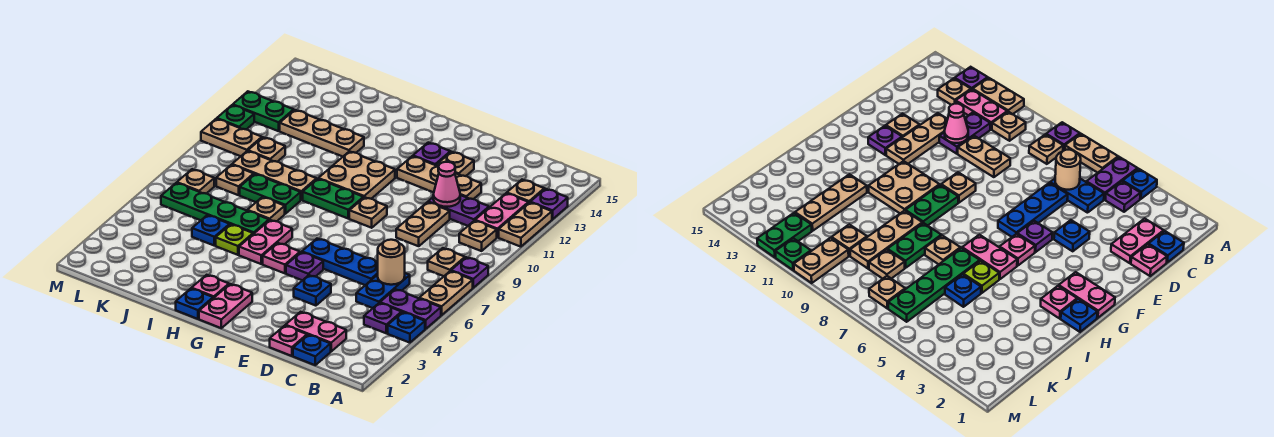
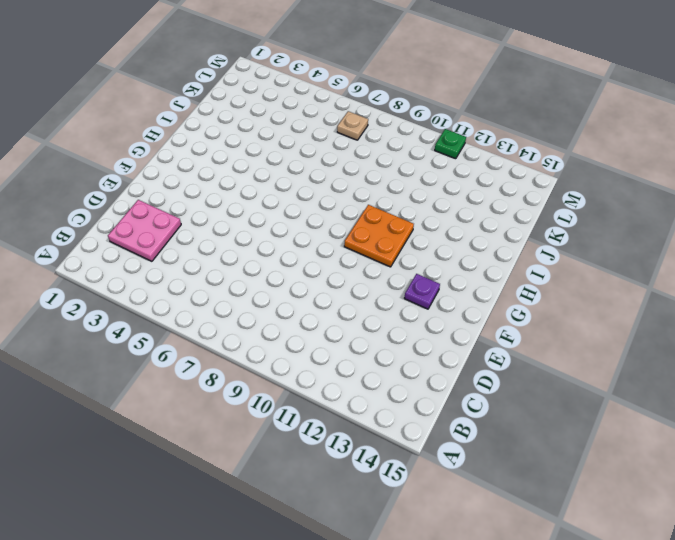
pink plate C2:D3 level 1 -> pink plate C2:D2 level 1
orange plate G10:H11 level 1 -> tan plate G10:H11 level 1
none -> blue plate A4 level 1
none -> purple plate A5:B5 level 1
none -> tan plate A6:A7 level 1
none -> purple plate A8 level 1

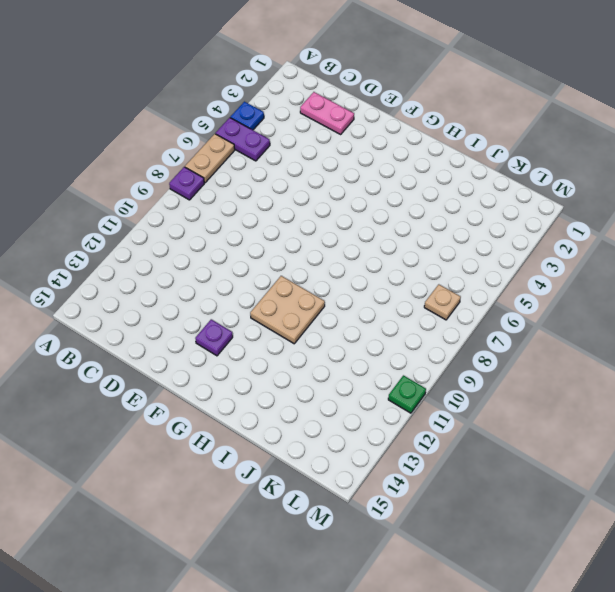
none -> tan plate A11:A12 level 1
none -> purple plate A13 level 1
none -> purple plate B4 level 1
none -> tan plate B8 level 1

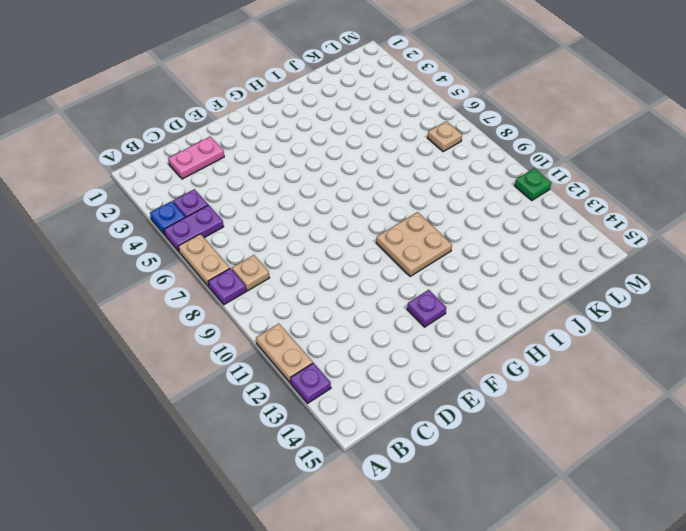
none -> tan plate B10 level 1
none -> pink plate B11:B12 level 1
none -> tan plate B13 level 1
none -> blue plate C1 level 1

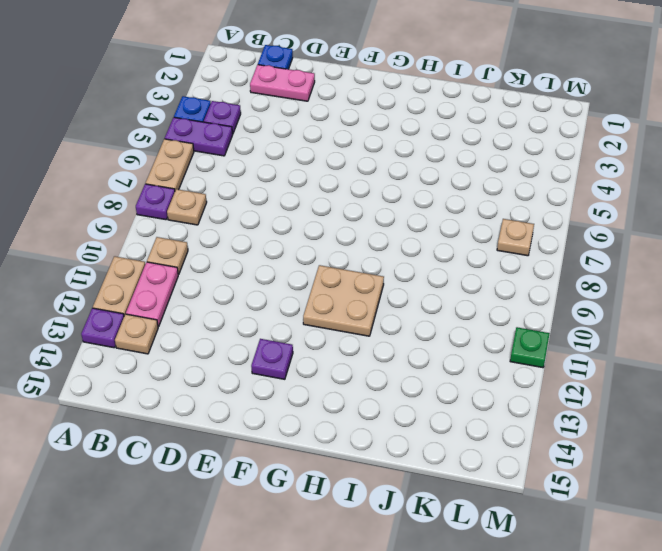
none -> blue plate C5:C6 level 1
none -> purple plate C11:D11 level 1
none -> pink plate D1 level 1
none -> blue plate D6:F6 level 1

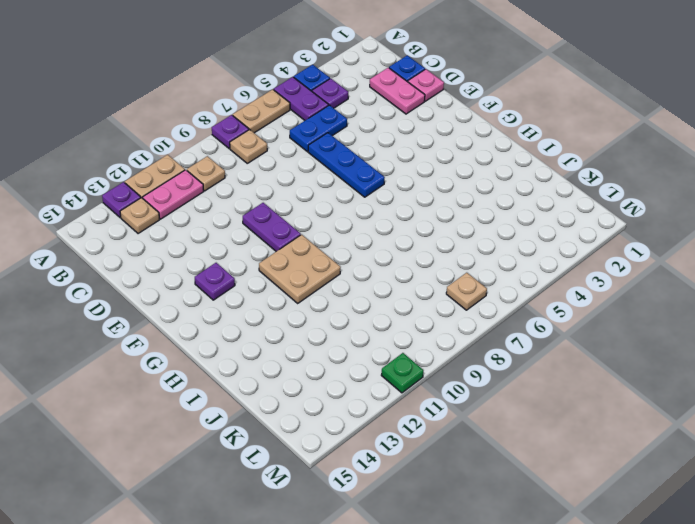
purple plate E10:F10 level 1 -> purple plate C11:D11 level 1
none -> tan plate D9:D10 level 1
none -> tan plate D12:F12 level 1
none -> blue plate E4 level 1
none -> tan plate E13 level 1

